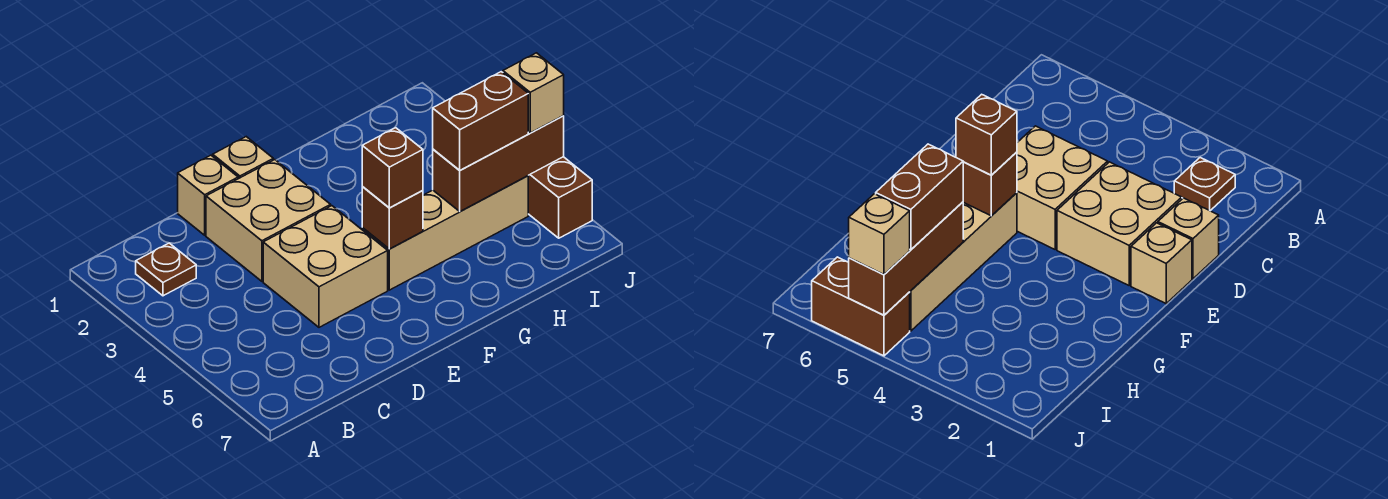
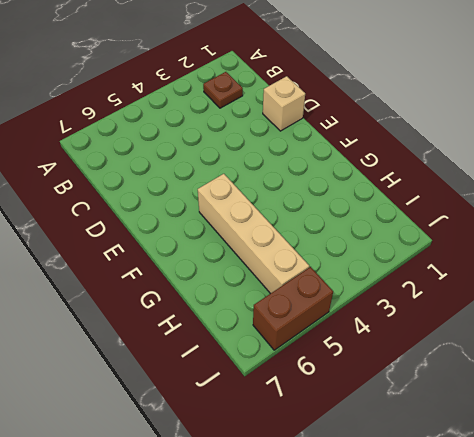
none -> tan brick D2:E3 level 1
none -> tan brick D4:E5 level 1
none -> tan brick E1 level 1

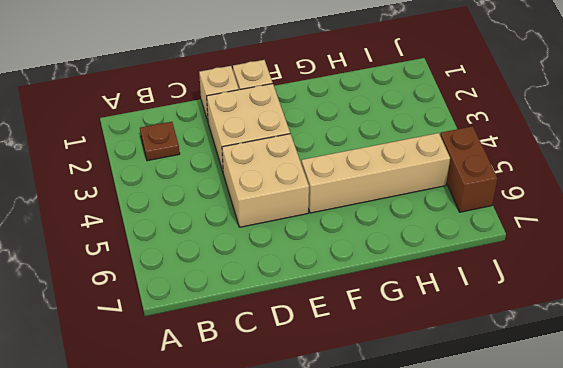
none -> brown brick F5 level 2
none -> brown brick H5:J5 level 2
none -> brown brick F5 level 3

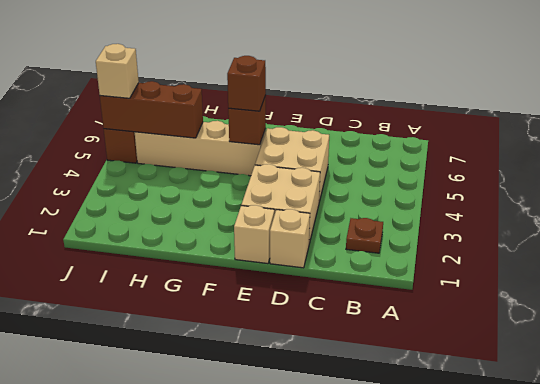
none -> brown brick H5:I5 level 3

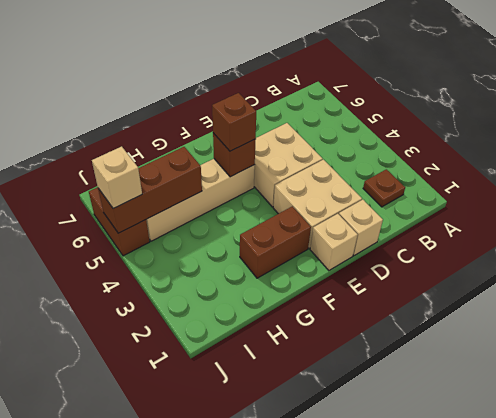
brown brick F2:G2 level 1 -> brown brick H5:I5 level 3

